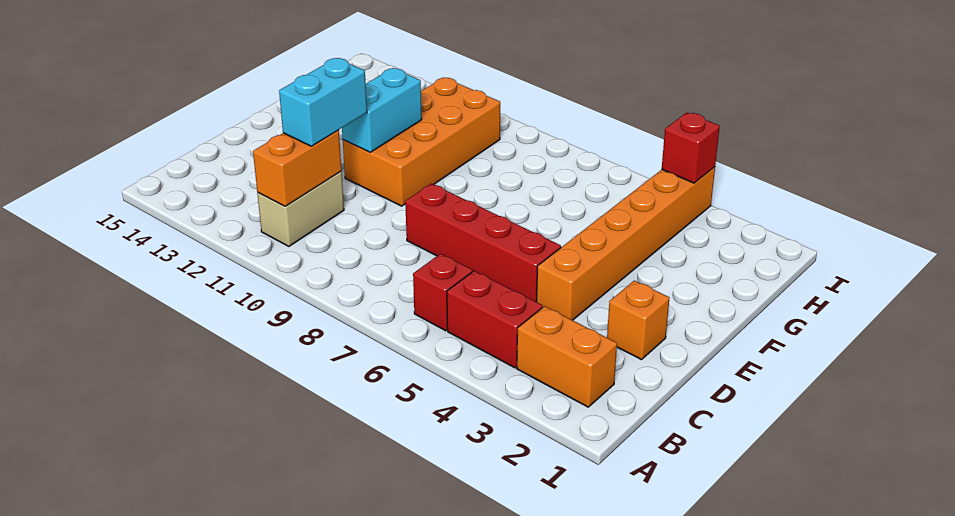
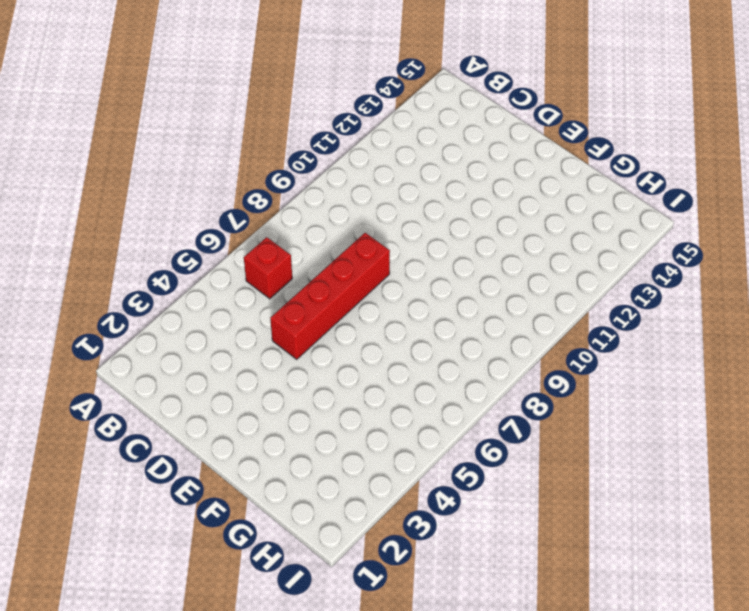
none -> orange brick B2:B3 level 1
none -> red brick B4:B5 level 1
none -> tan brick B11:C11 level 1

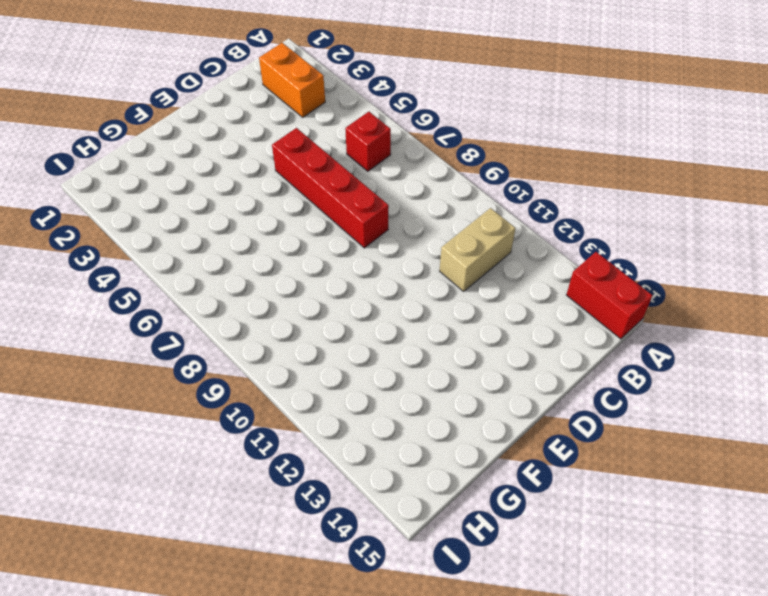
red brick A14:A15 level 1 -> red brick B4:B5 level 1
none -> orange brick D2 level 1
none -> orange brick D4:I4 level 1
none -> orange brick E10:H11 level 1

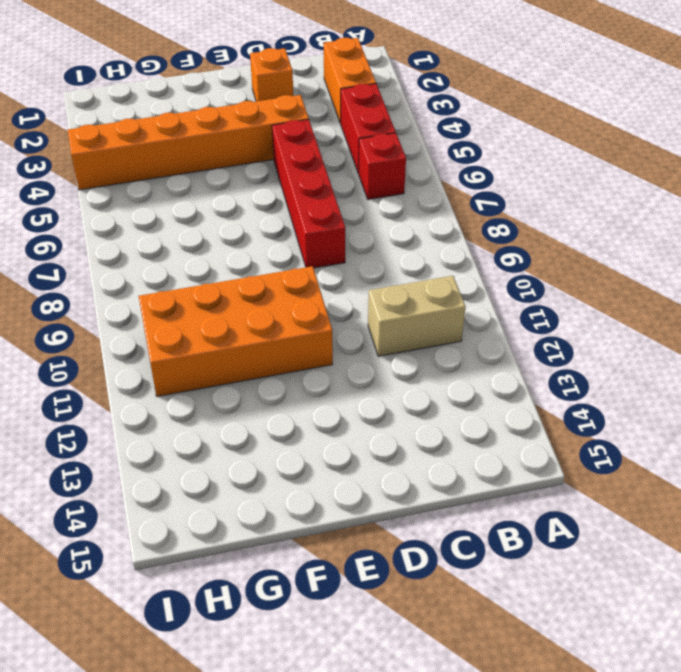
none -> orange brick B11:C11 level 2
none -> cyan brick E11:F11 level 2
none -> red brick I4 level 2

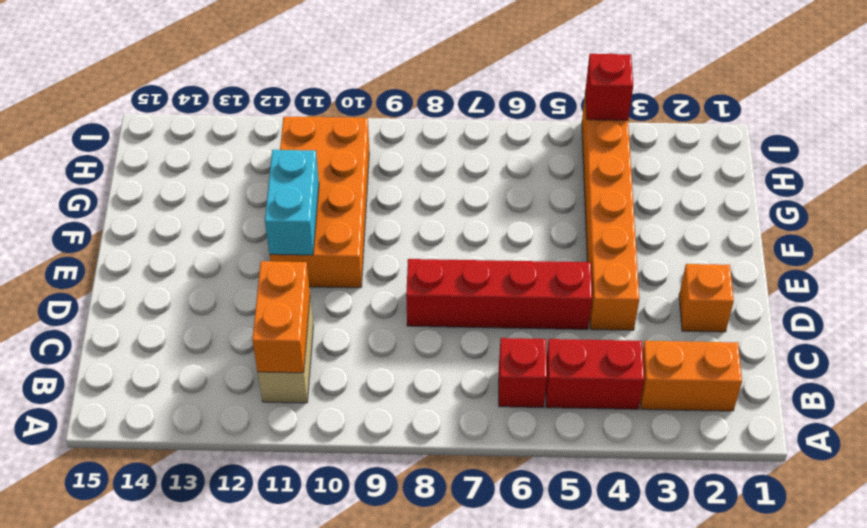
none -> cyan brick C11:D11 level 3

